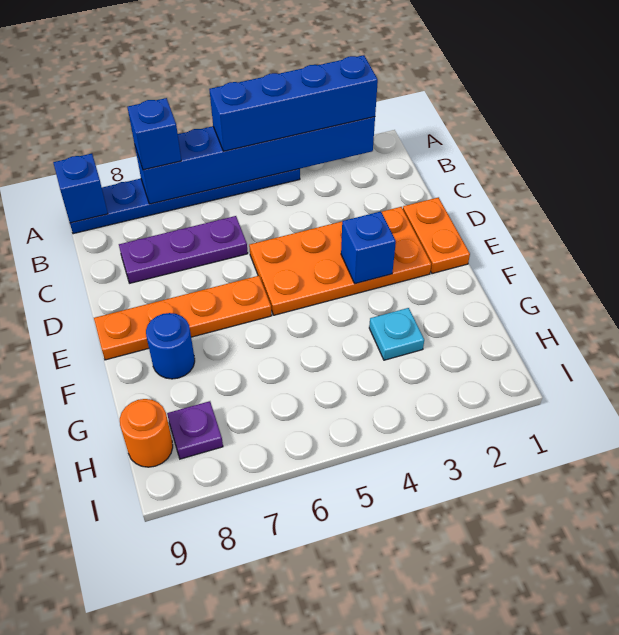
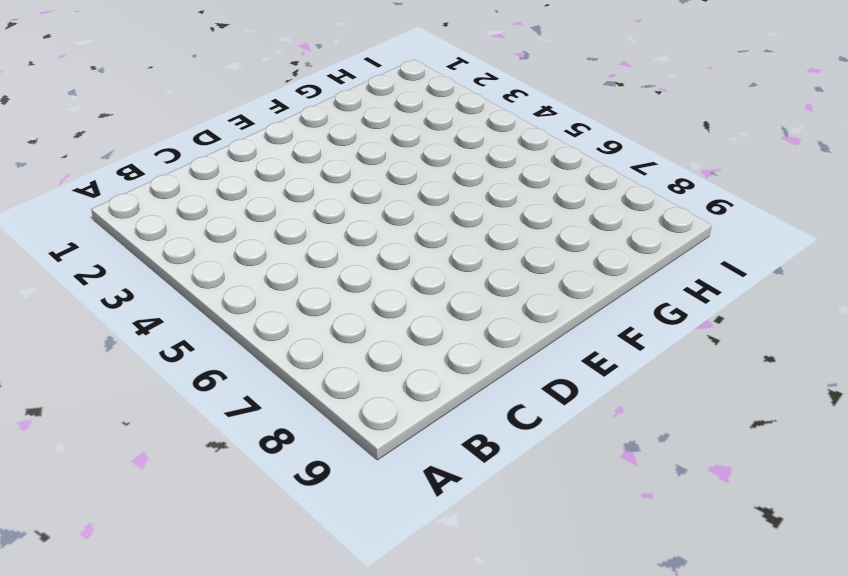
none -> blue plate A4:A9 level 1
none -> purple plate C6:C8 level 1
none -> orange plate D1:E1 level 1

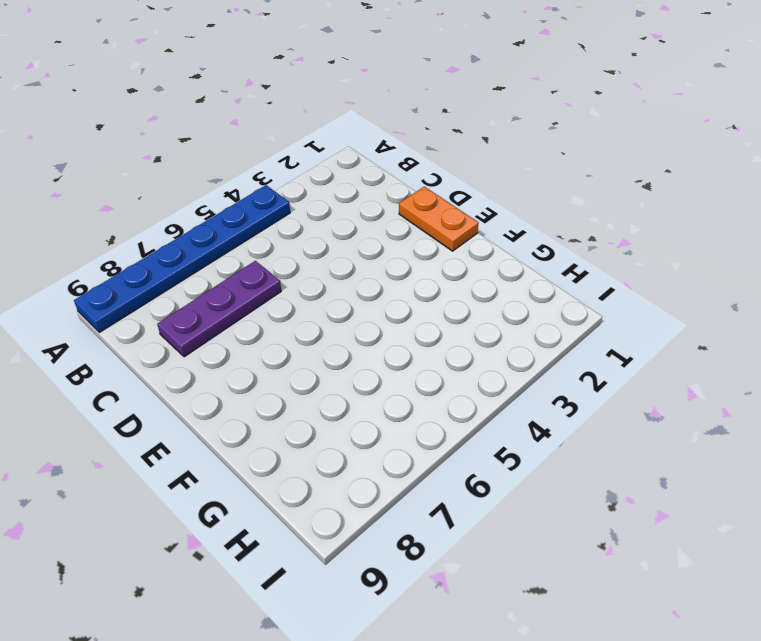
none -> orange plate D2:E5 level 1
none -> orange plate E6:E9 level 1
none -> blue round brick F8 level 1

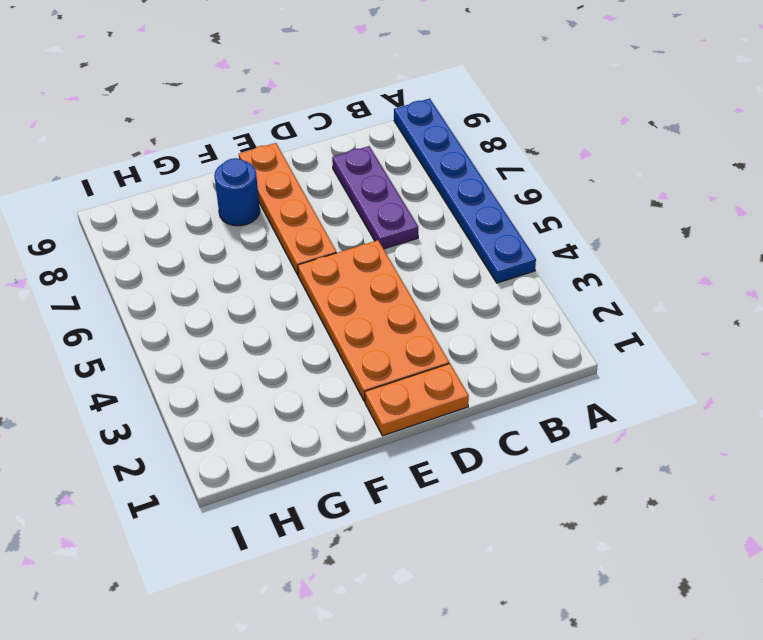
none -> cyan plate G3 level 1
none -> purple plate H8 level 1
none -> orange round brick H9 level 1

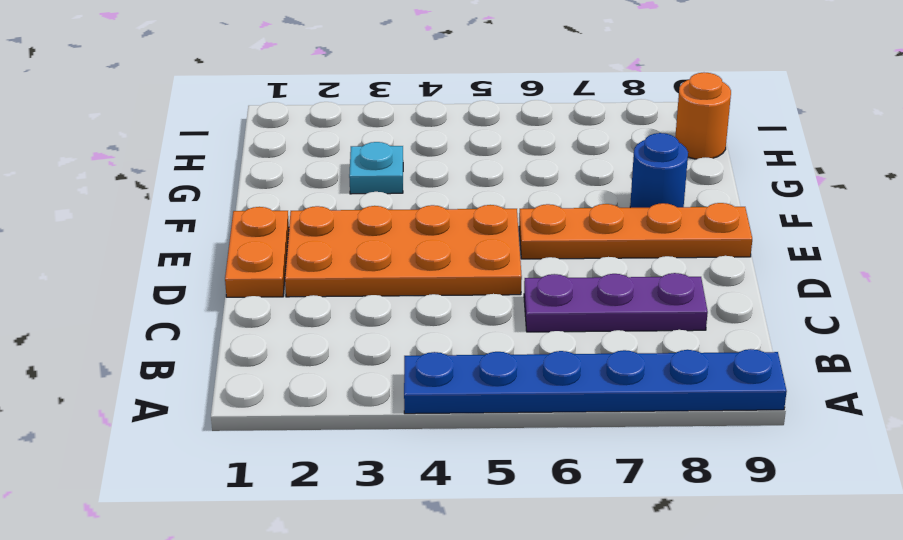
none -> purple plate H8 level 1
none -> blue brick A2:A7 level 2
none -> blue brick A9 level 2

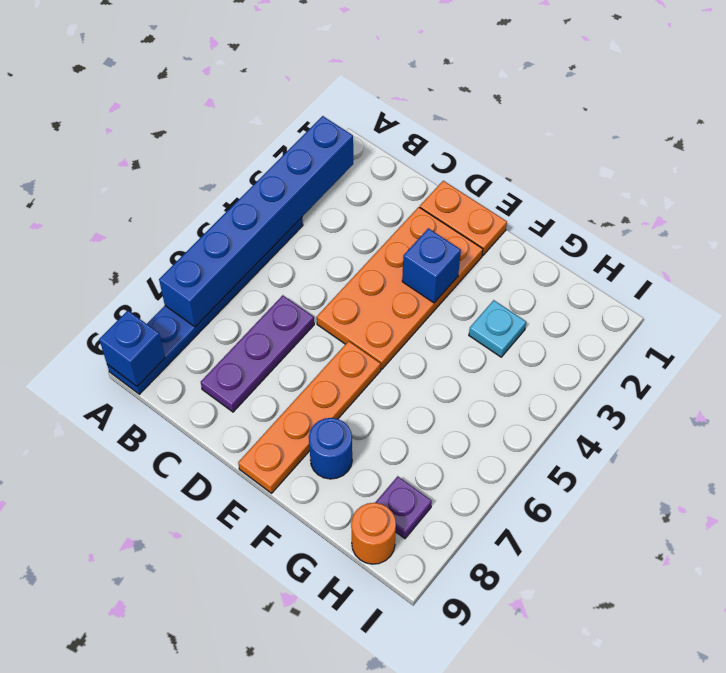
none -> blue brick A2:A5 level 3
none -> blue brick A7 level 3

